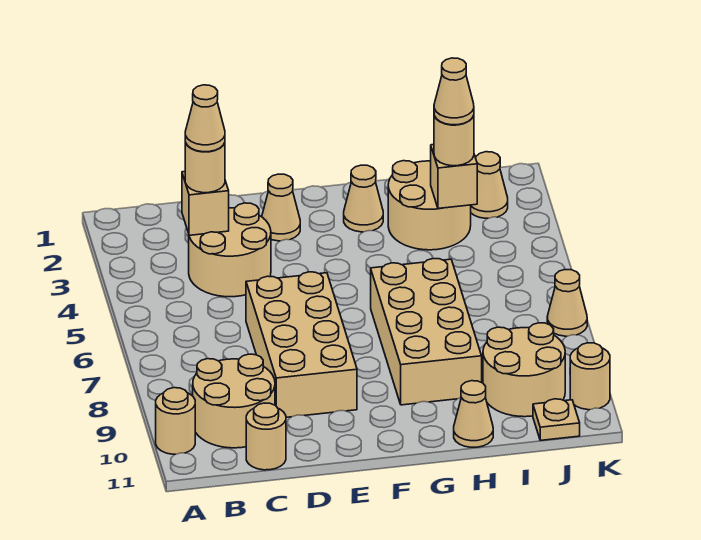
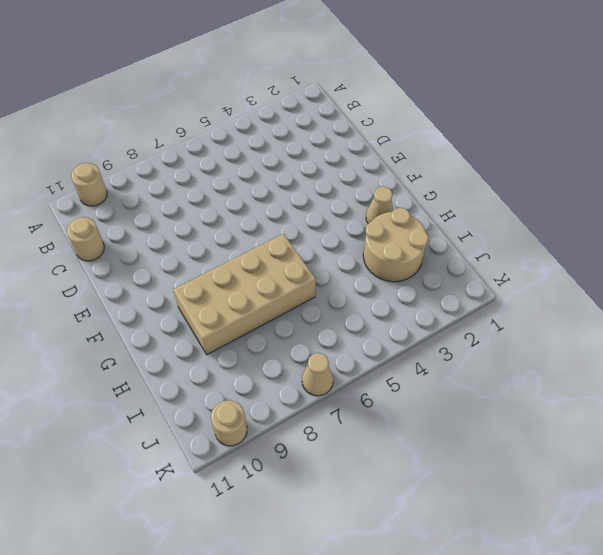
none -> tan round brick B9:C10 level 1
none -> tan round brick C3:D4 level 1
none -> tan brick D6:E9 level 1

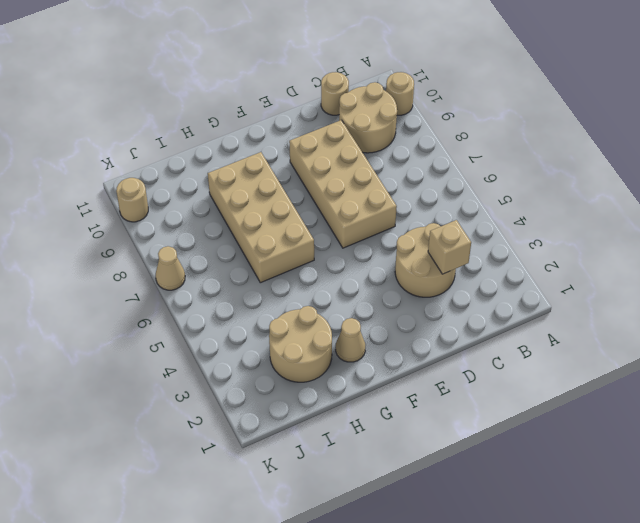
none -> tan cone E2 level 1
none -> tan cone H11 level 1
none -> tan round brick I9:J10 level 1

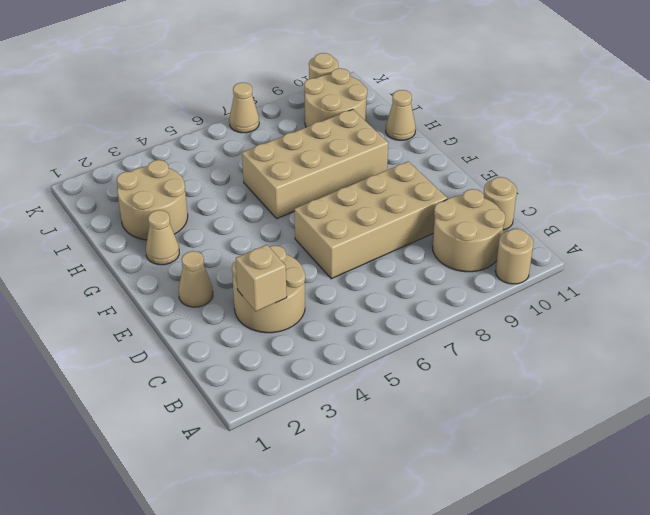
none -> tan cone J2 level 1
none -> tan plate J11 level 1
none -> tan brick I3 level 2

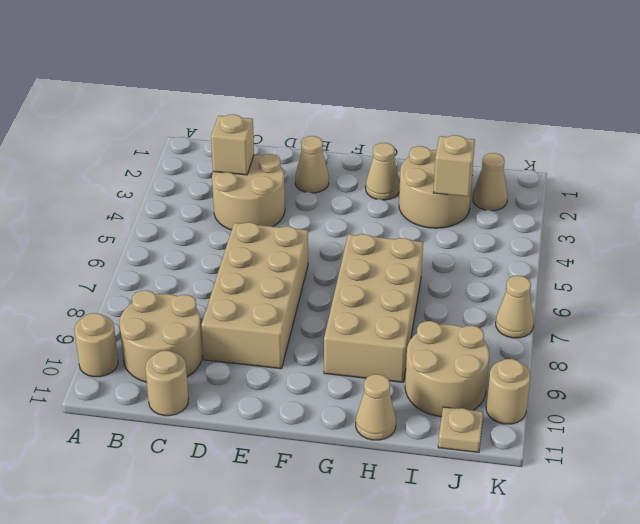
none -> tan round brick C3 level 3
none -> tan round brick I3 level 3
none -> tan cone C3 level 4

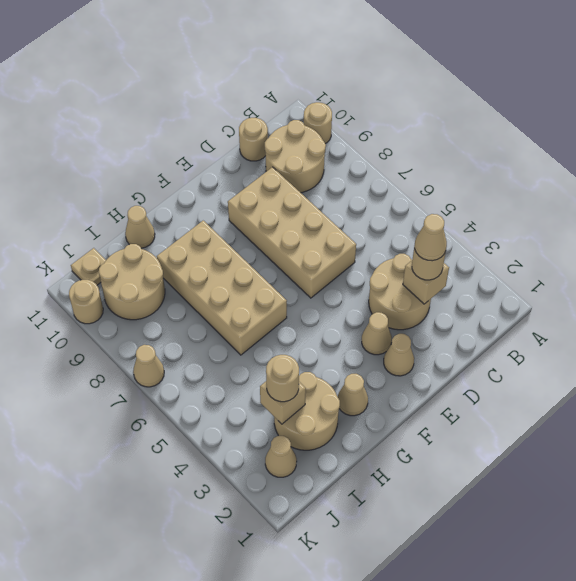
tan cone E3 level 1 -> tan cone I3 level 4

